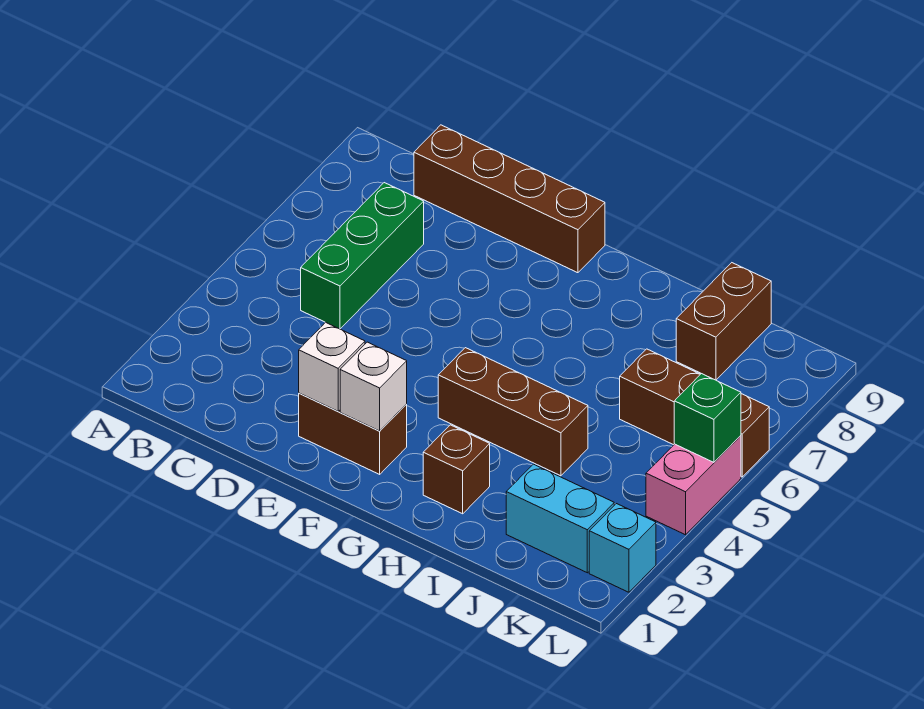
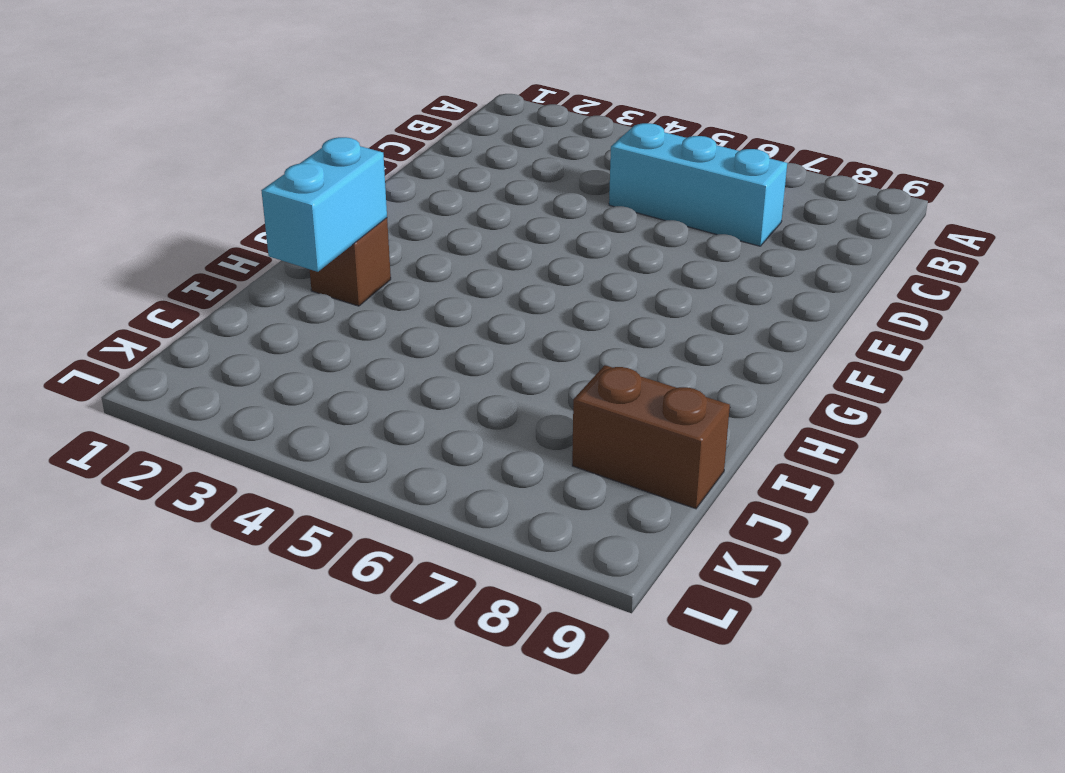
cyan brick C5:C7 level 1 -> green brick C5:C7 level 1
cyan brick H2:I2 level 2 -> cyan brick J2:K2 level 1
none -> brown brick C9:F9 level 1
none -> brown brick E2:F2 level 1
none -> brown brick G4:I4 level 1

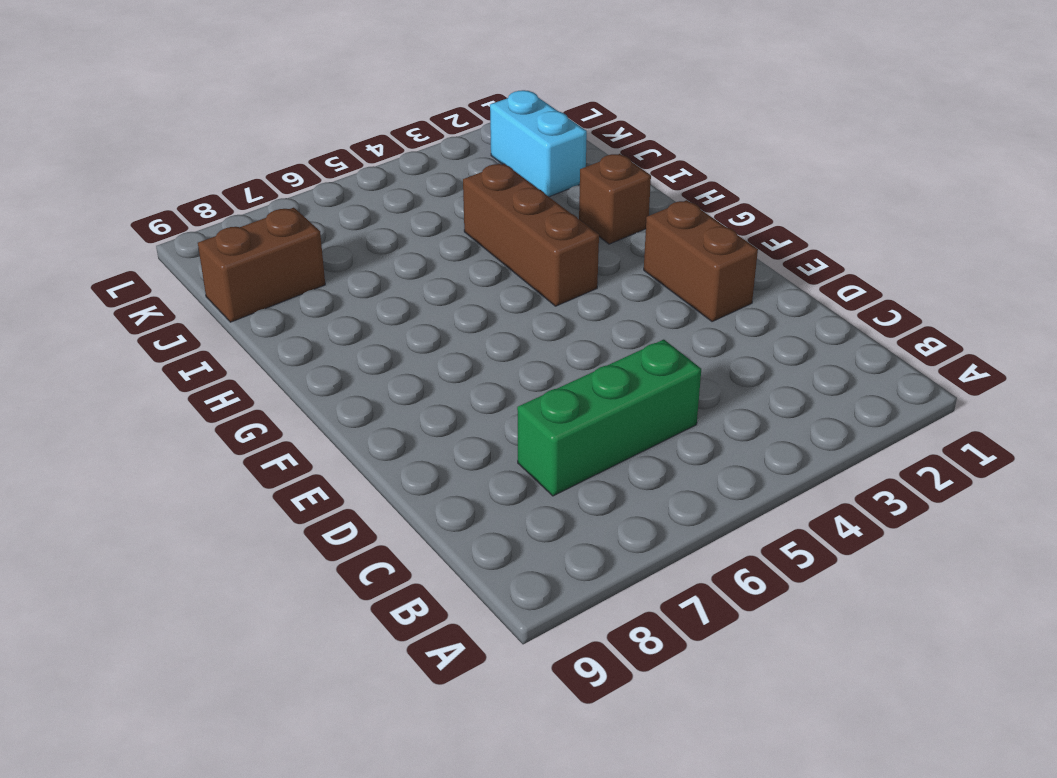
none -> brown brick C9:F9 level 1
none -> brown brick J6:L6 level 1
none -> cyan brick L2 level 1

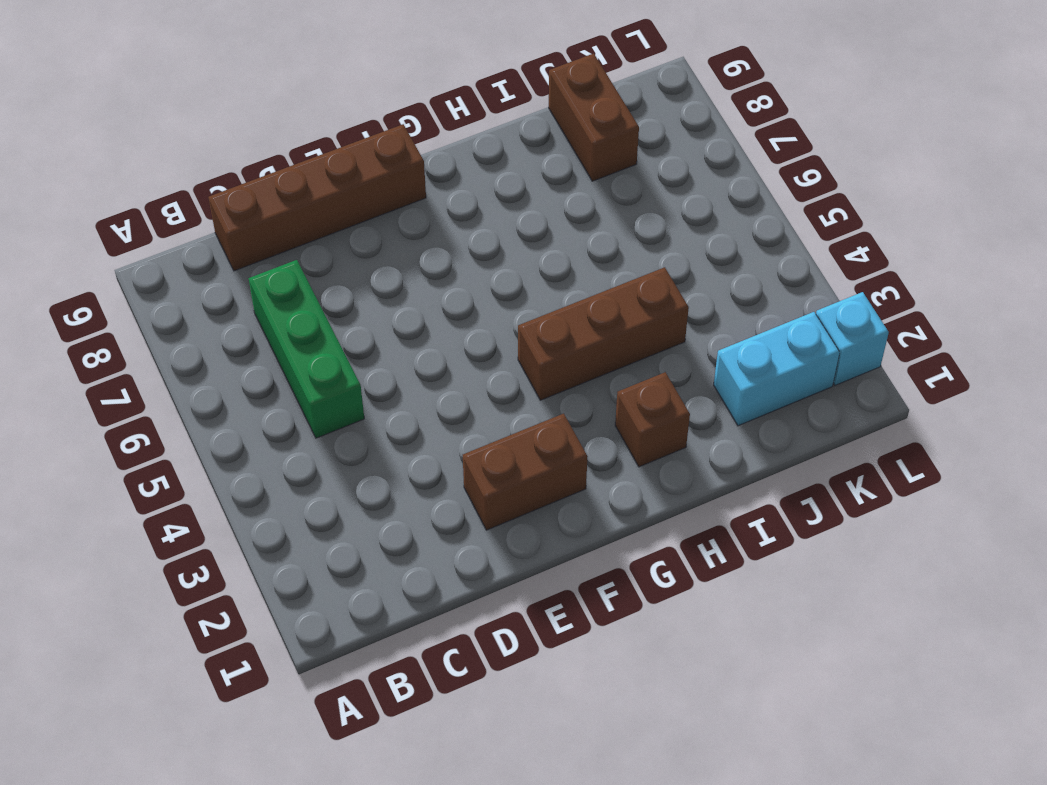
none -> brown brick J6:L6 level 1
none -> pink brick L4:L5 level 1
none -> white brick E2 level 2

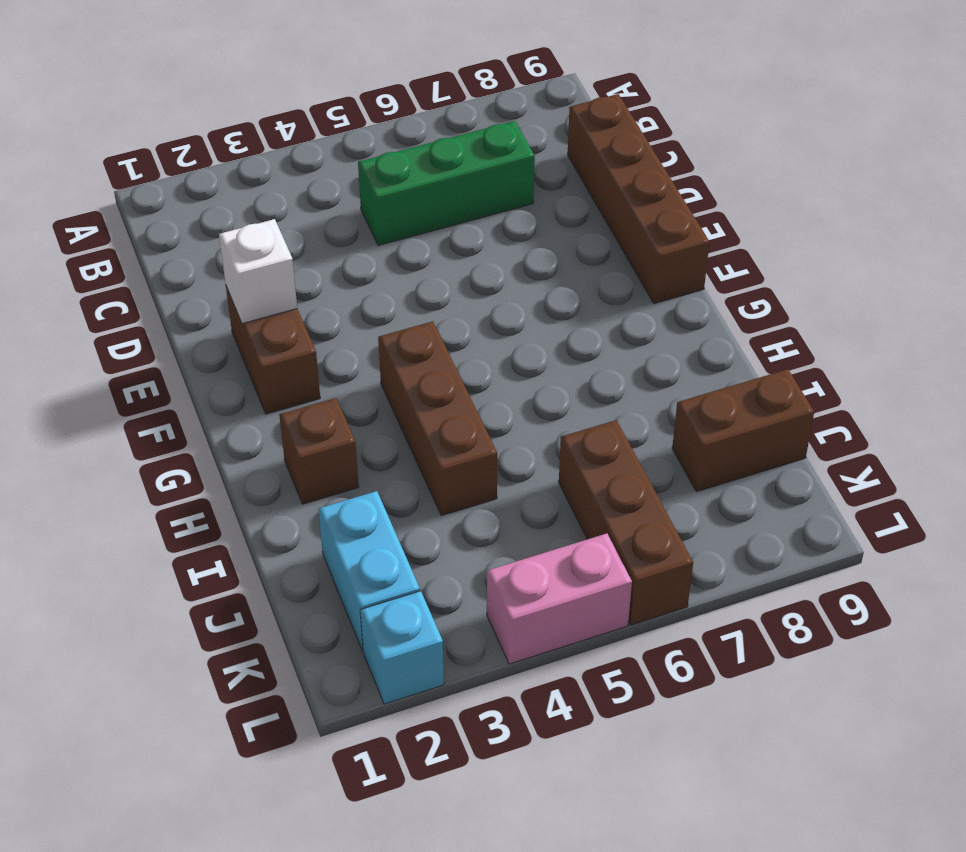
none -> white brick F2 level 2
none -> green brick L5 level 2

